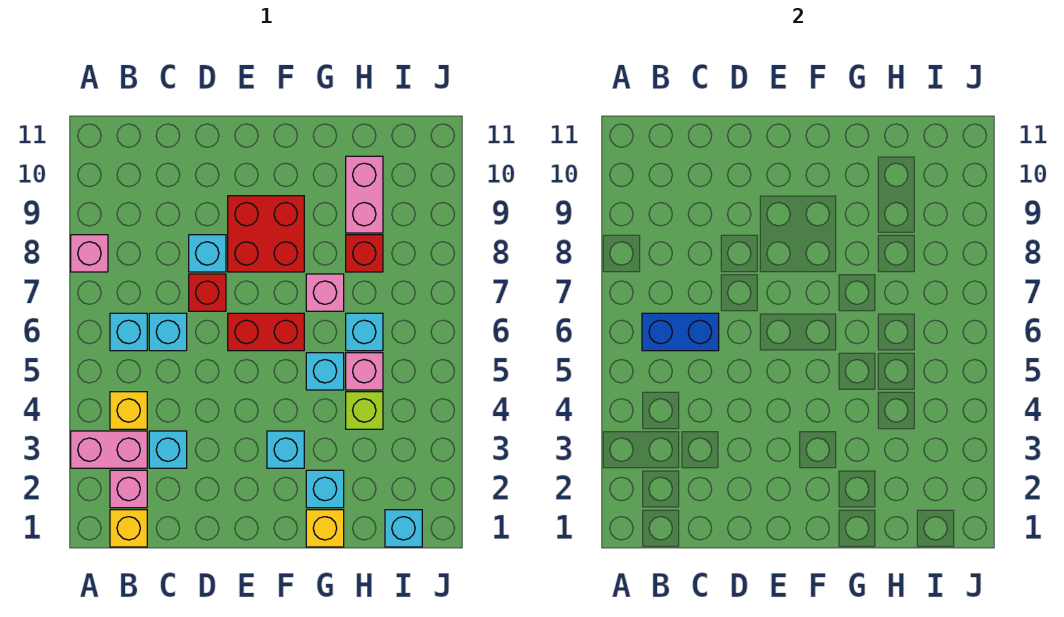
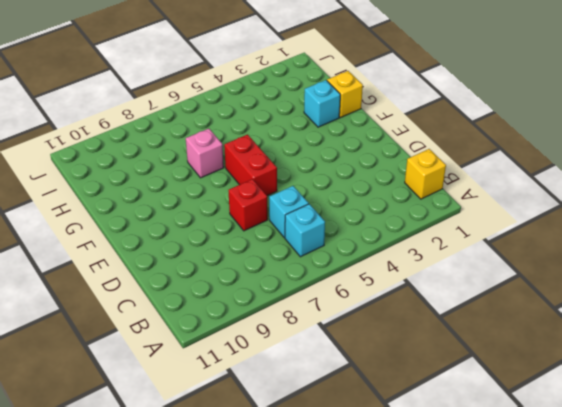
none -> pink brick A3:B3 level 1
none -> pink brick A8 level 1
none -> pink brick B2 level 1

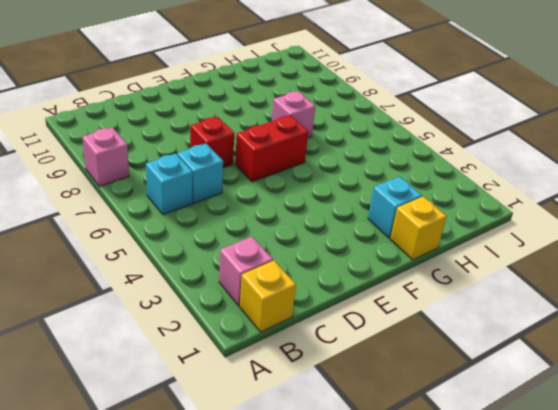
none -> pink brick A3:B3 level 1
none -> yellow brick B4 level 1
none -> cyan brick C3 level 1

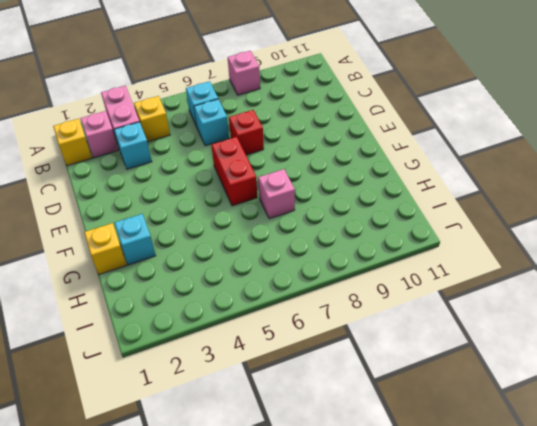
none -> cyan brick D8 level 1
none -> red brick E8:F9 level 1
none -> cyan brick F3 level 1

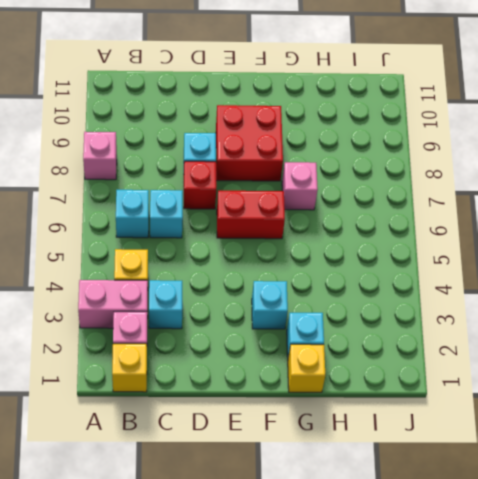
none -> cyan brick G5 level 1
none -> lime brick H4 level 1
none -> pink brick H5 level 1

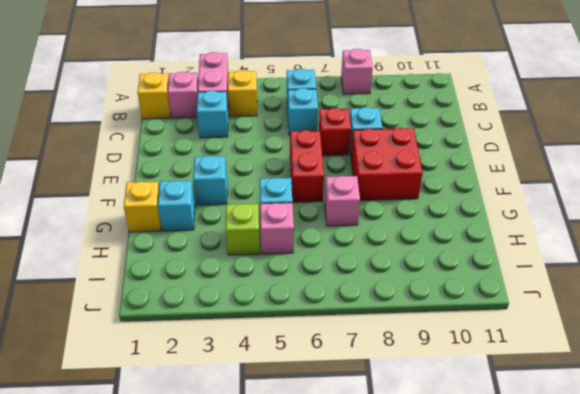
none -> cyan brick H6 level 1
none -> red brick H8 level 1
none -> pink brick H9:H10 level 1

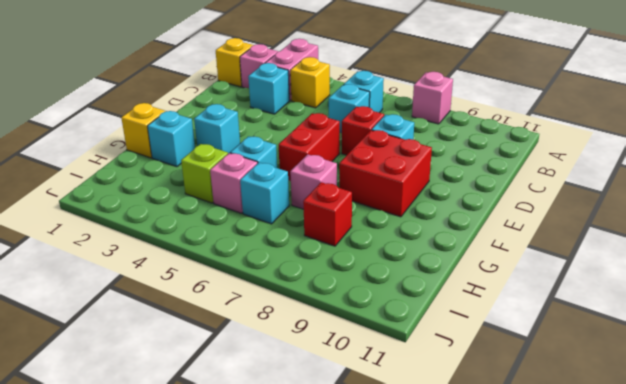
none -> pink brick H9:H10 level 1
none -> cyan brick I1 level 1
none -> blue brick B6:C6 level 2

